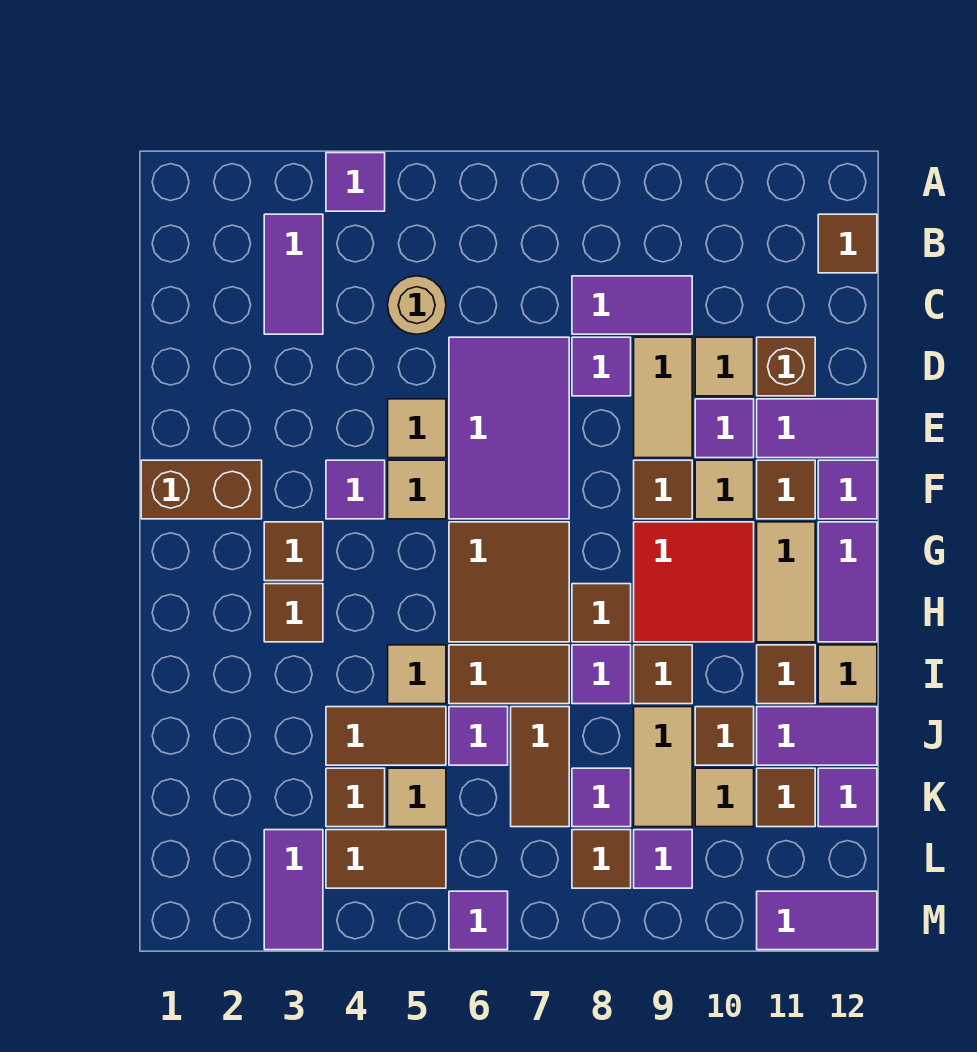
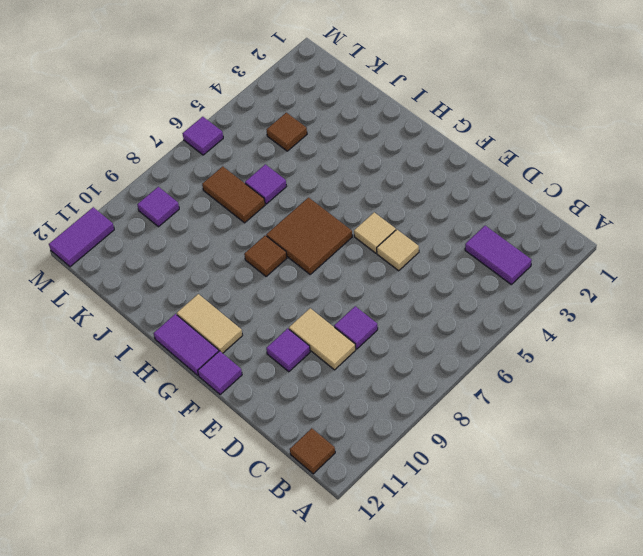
none -> purple tile A4 level 1
none -> tan round brick C5 level 1
none -> purple tile C8:C9 level 1
none -> purple tile D6:F7 level 1

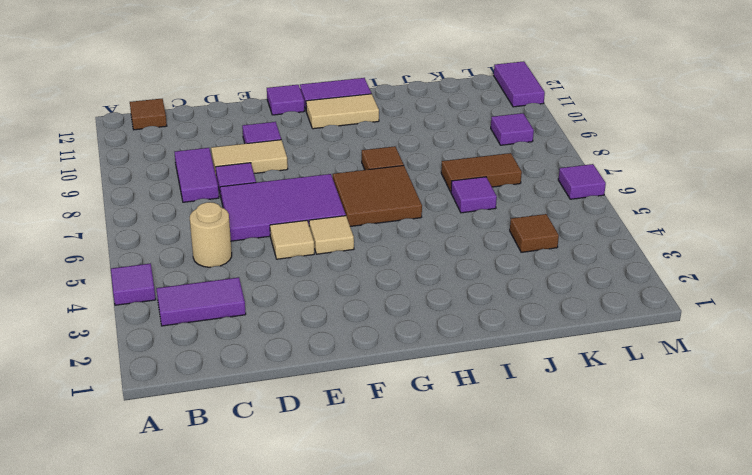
none -> tan tile D10 level 1
none -> brown brick D11 level 1
none -> purple tile E11:E12 level 1
none -> brown brick F1:F2 level 1

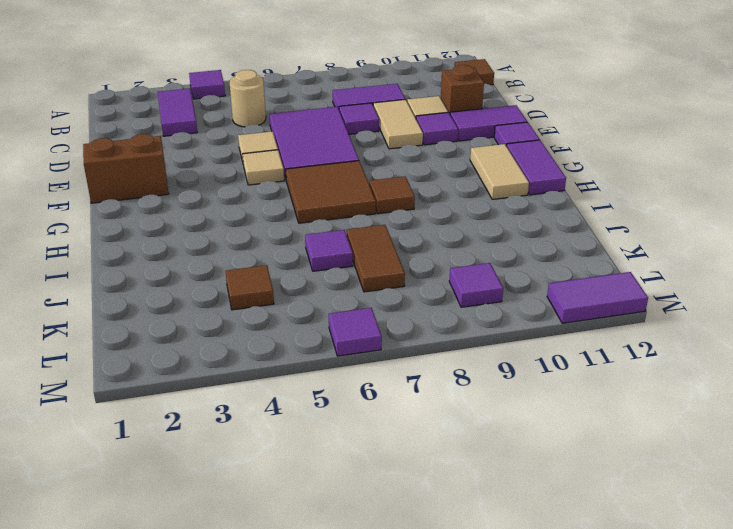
none -> purple tile F4 level 1
none -> brown tile F9 level 1
none -> tan tile F10 level 1
none -> brown tile F11 level 1

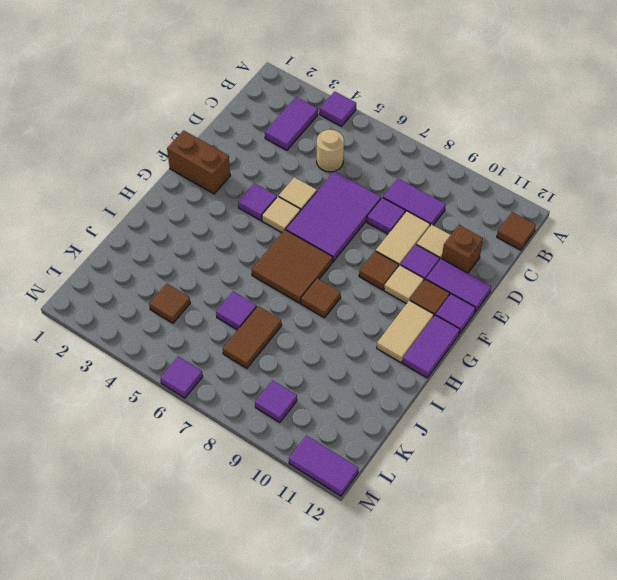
none -> brown tile G3 level 1
none -> red tile G9:H10 level 1
none -> brown tile H3 level 1
none -> tan tile I5 level 1

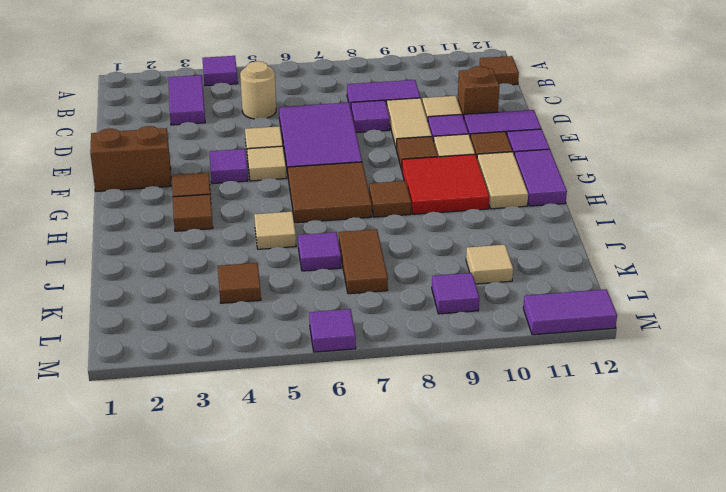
none -> brown tile I6:I7 level 1
none -> purple tile I8 level 1
none -> brown tile I9 level 1
none -> brown tile I11 level 1

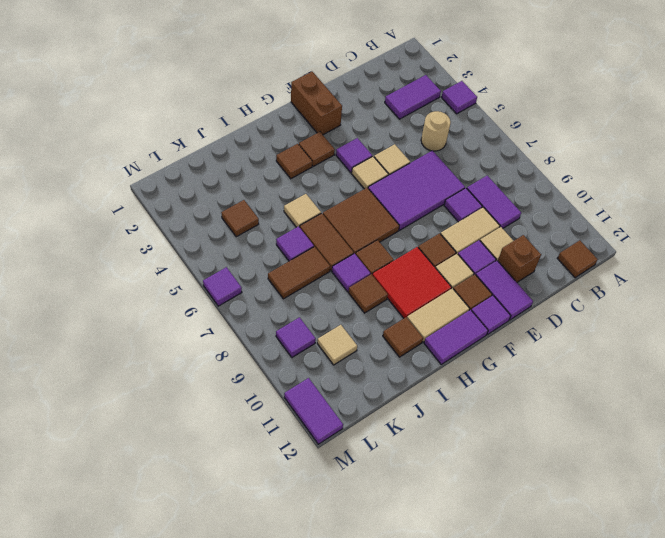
none -> tan tile I12 level 1
none -> brown tile J4:J5 level 1
none -> tan tile J9:K9 level 1
none -> brown tile J10 level 1

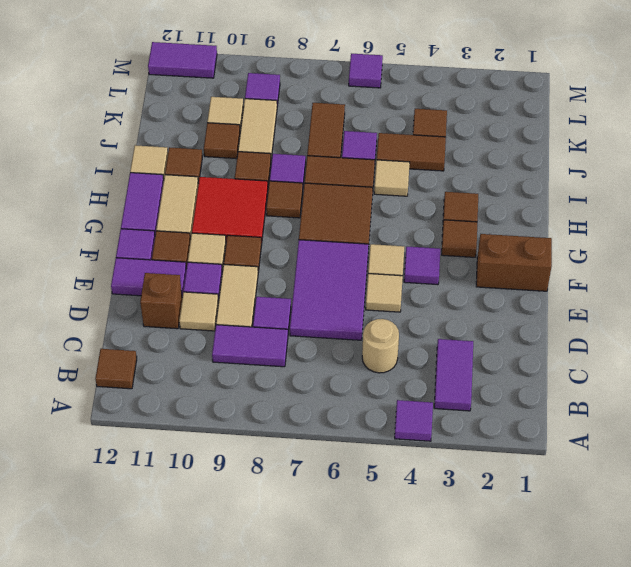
none -> purple tile J11:J12 level 1
none -> tan tile K5 level 1
none -> purple tile K8 level 1
none -> brown tile K11 level 1

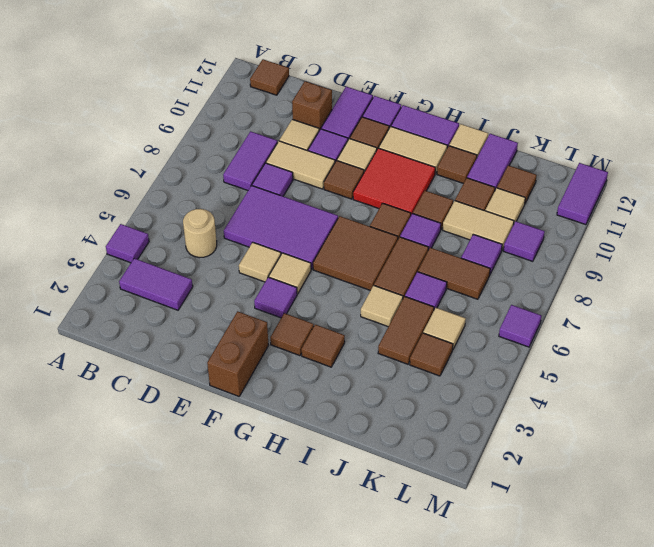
none -> purple tile K12 level 1
none -> purple tile L3:M3 level 1
none -> brown tile L4:L5 level 1
none -> brown tile L8 level 1

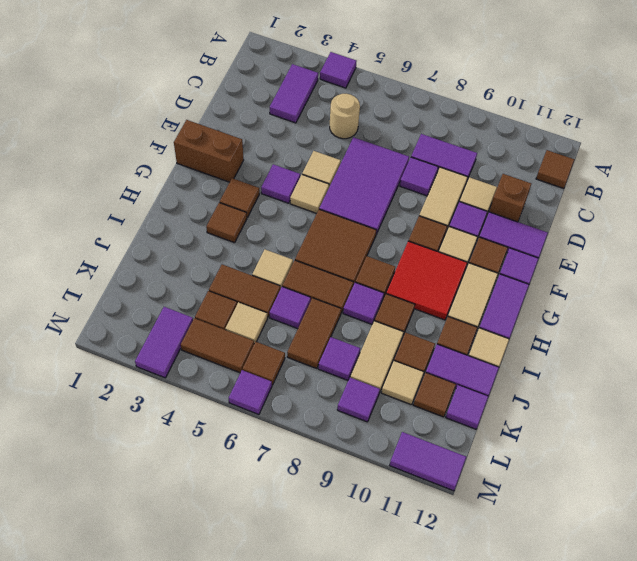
brown tile L6 level 1 -> brown tile L8 level 1

